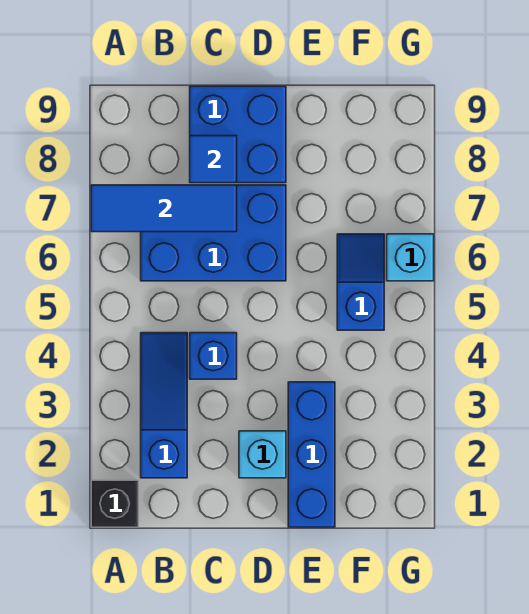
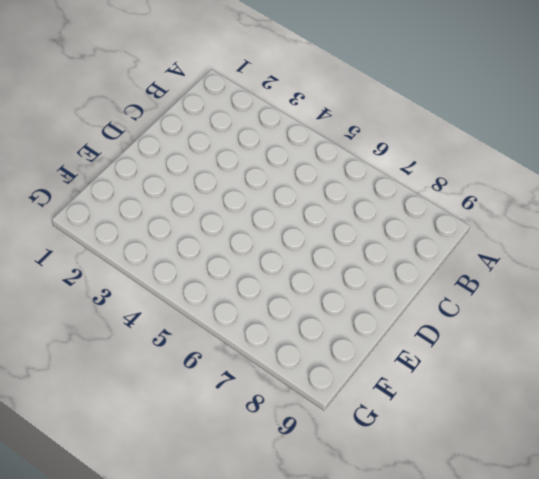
none -> black brick A1 level 1
none -> blue slope B2:B4 level 1 top 2

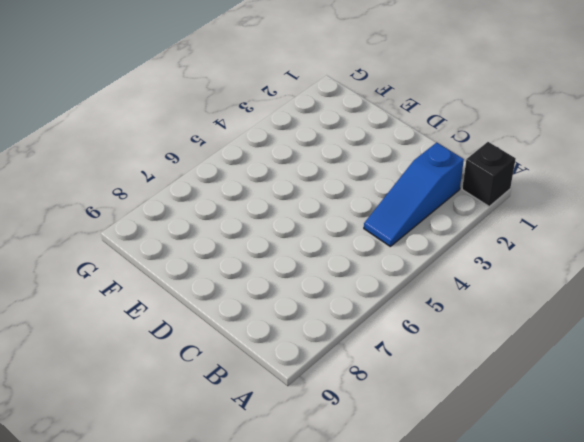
none -> blue brick B6:D7 level 1
none -> blue brick C4 level 1

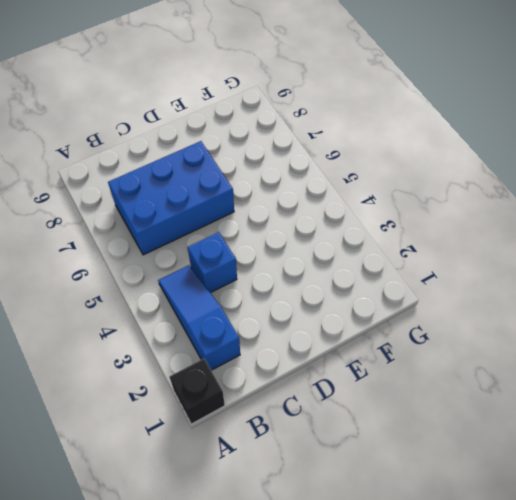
none -> blue brick C8:D9 level 1
none -> cyan brick D2 level 1

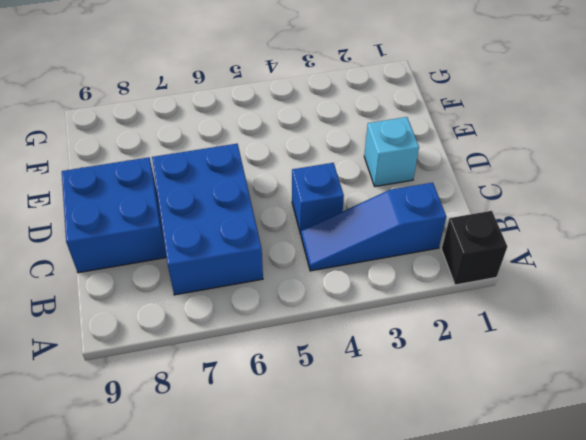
none -> blue brick E1:E3 level 1
none -> blue slope F5:F6 level 1 top 5

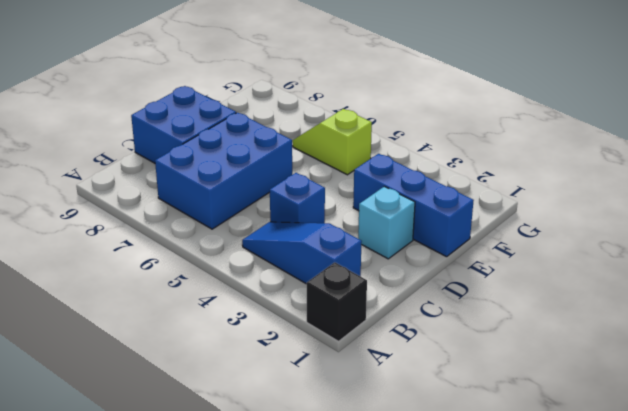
lime slope F5:F6 level 1 top 5 -> blue slope F5:F6 level 1 top 5
none -> cyan brick G6 level 1
none -> blue tile A7:C7 level 2

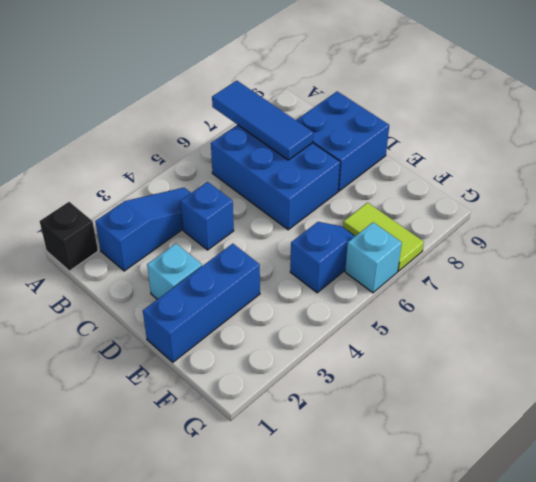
lime tile F7:G7 level 1 -> none
none -> blue tile C8 level 2

